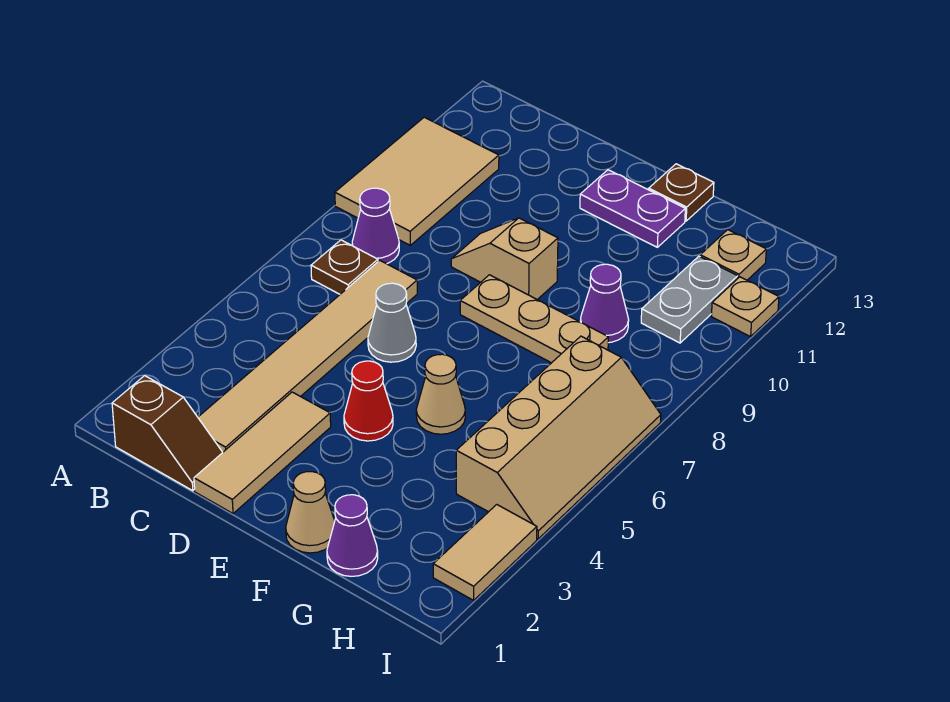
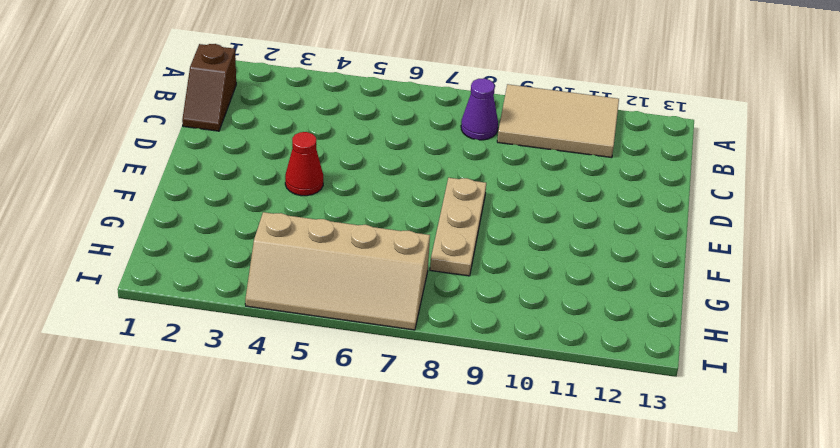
none -> brown plate B7 level 1
none -> tan tile C2:C7 level 1
none -> tan tile D1:D3 level 1

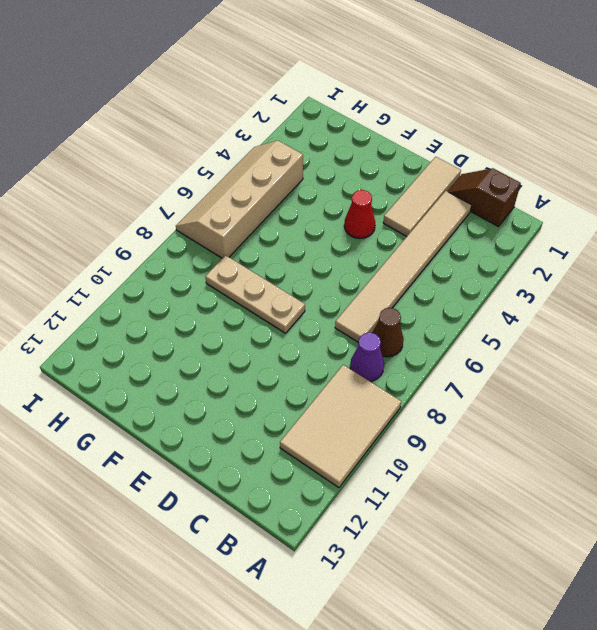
brown cone B7 level 1 -> brown plate B7 level 1
none -> grey cone D6 level 1
none -> tan slope D9:E9 level 1 top E
none -> purple plate E12:F12 level 1

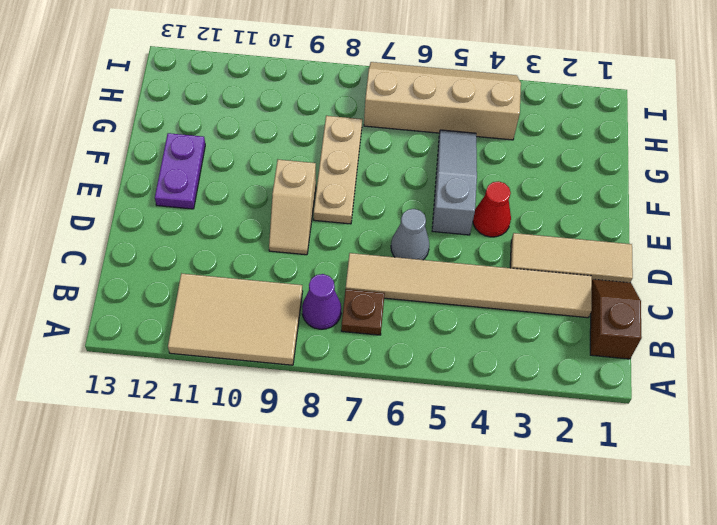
grey slope E5:G5 level 1 top E -> tan cone F5 level 1
none -> tan cone F1 level 1
none -> brown plate F13 level 1
none -> purple cone G1 level 1

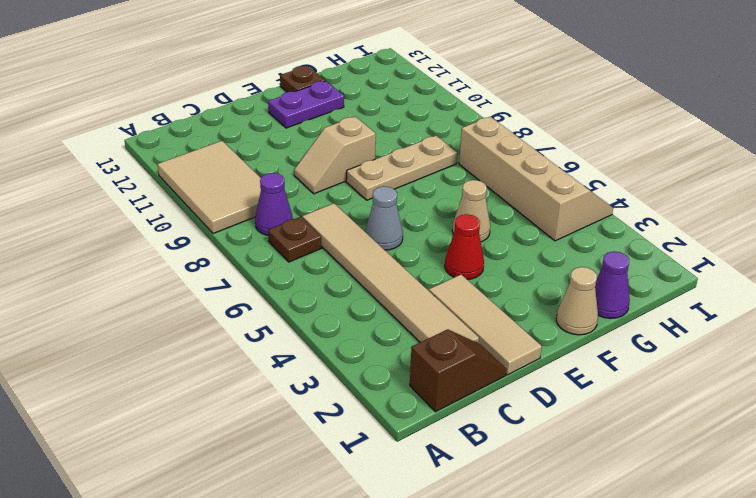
none -> purple cone G9 level 1
none -> grey plate H10:H11 level 1
none -> tan plate H12 level 1

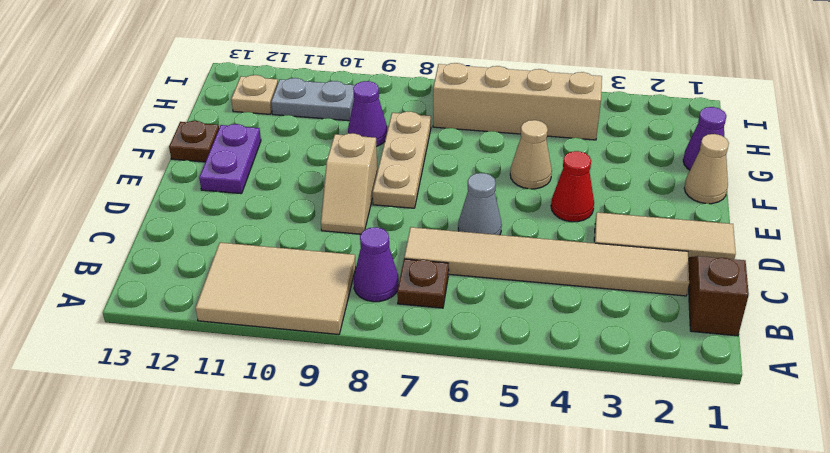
none -> tan tile I2:I3 level 1
none -> tan plate I11 level 1

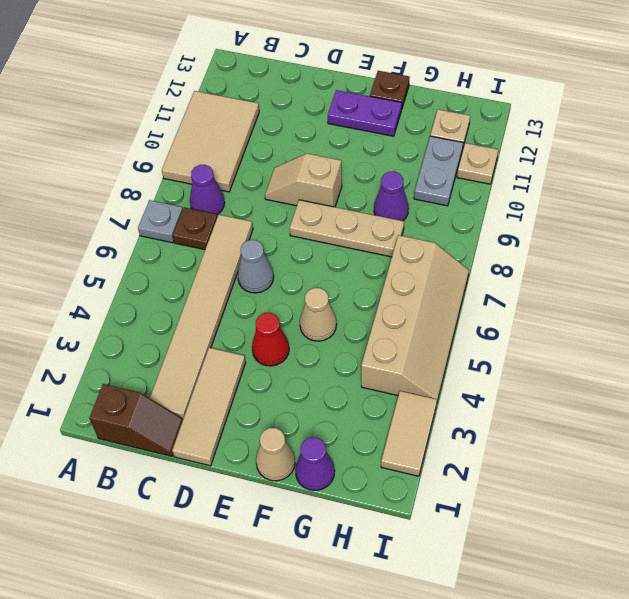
grey plate A7 level 1 -> none

